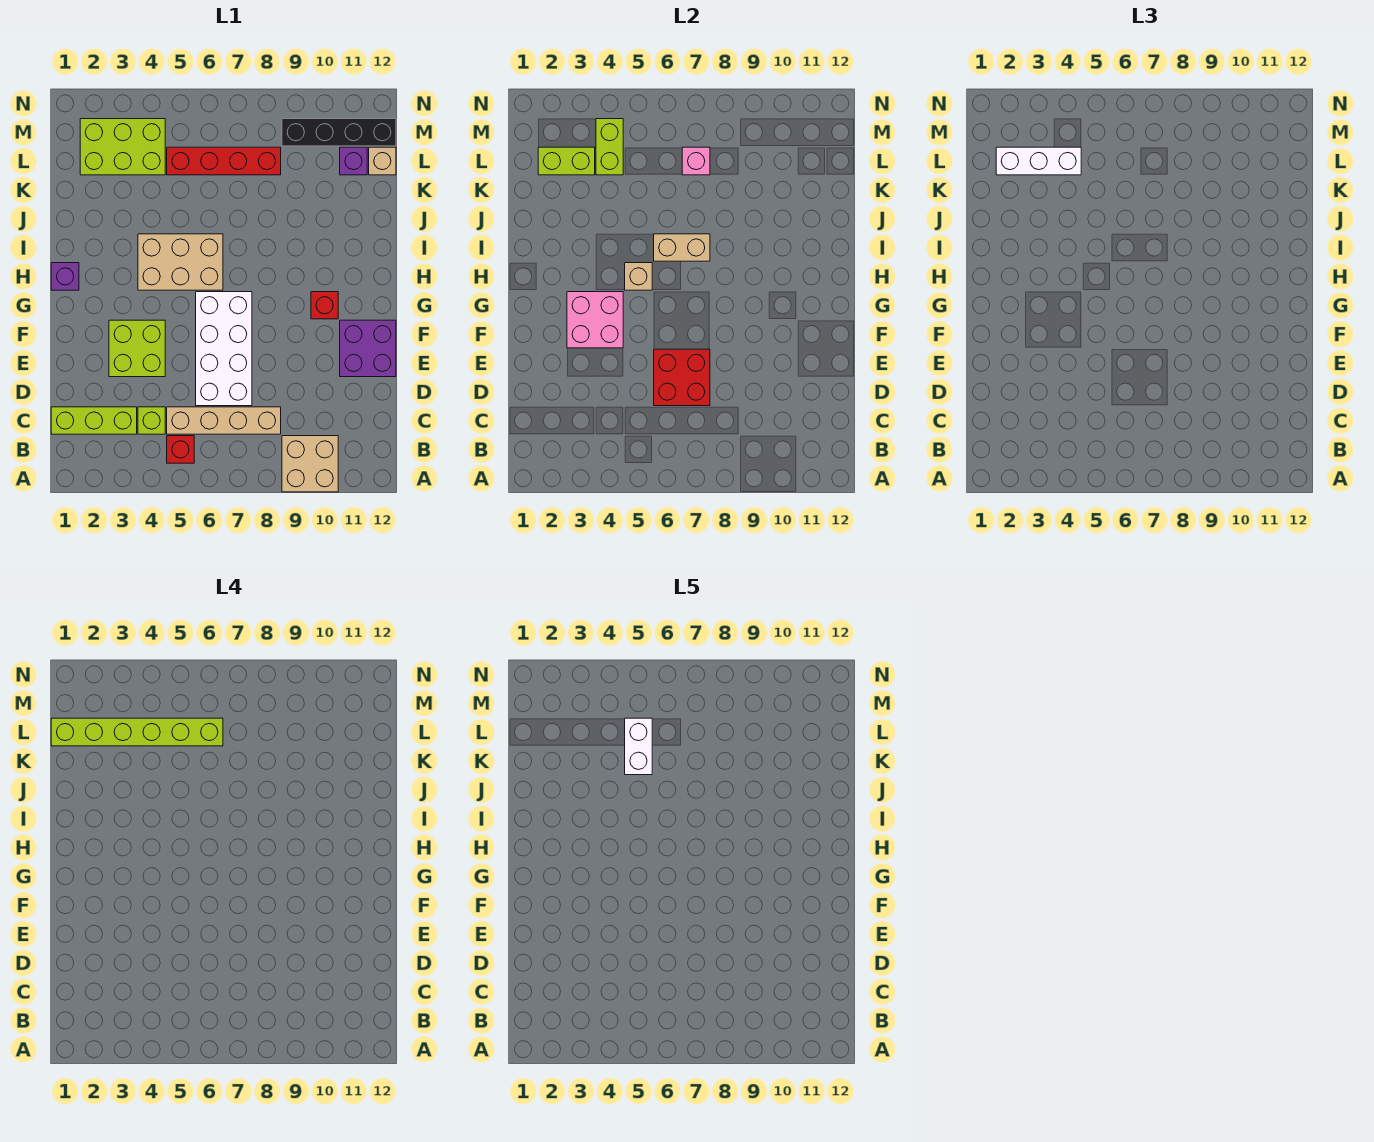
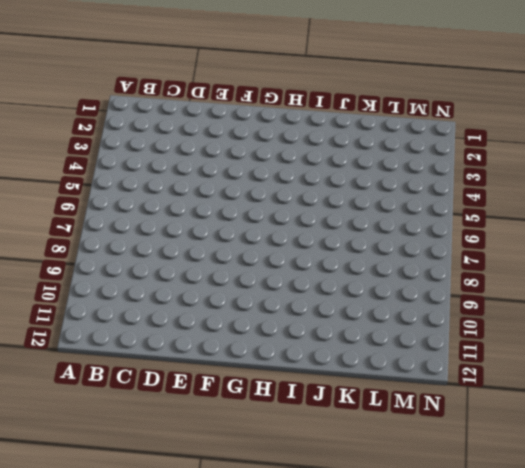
none -> tan brick A9:B10 level 1
none -> red brick B5 level 1
none -> lime brick C1:C3 level 1

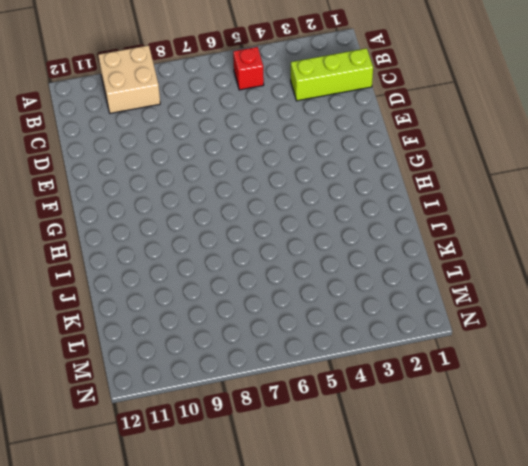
none -> lime brick C4 level 1
none -> tan brick C5:C8 level 1
none -> white brick D6:G7 level 1

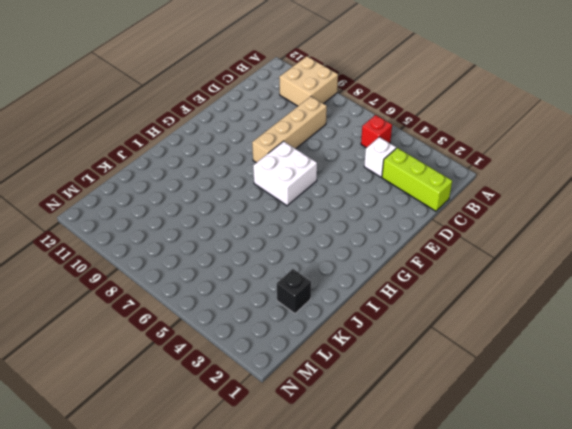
white brick C4 level 1 -> lime brick C4 level 1
tan brick C8:F8 level 1 -> tan brick C5:C8 level 1
white brick F6:G7 level 1 -> white brick D6:G7 level 1
black brick K2 level 1 -> none
none -> lime brick E3:F4 level 1
none -> purple brick E11:F12 level 1
none -> red brick G10 level 1

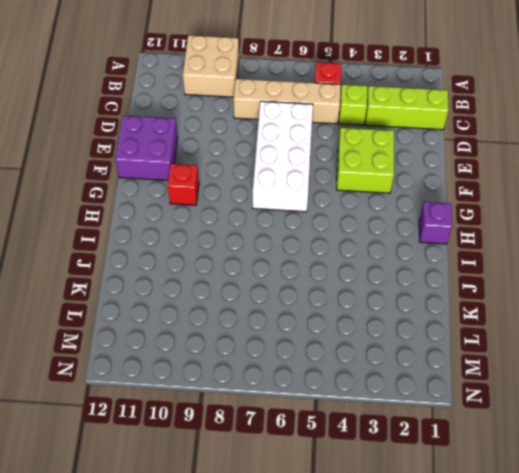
none -> tan brick H4:I6 level 1
none -> lime brick L2:M4 level 1
none -> red brick L5:L8 level 1

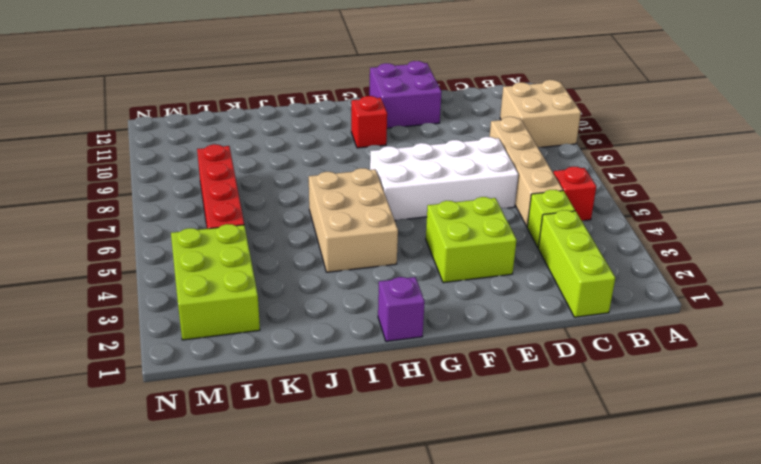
none -> purple brick L11 level 1
none -> tan brick L12 level 1
none -> black brick M9:M12 level 1

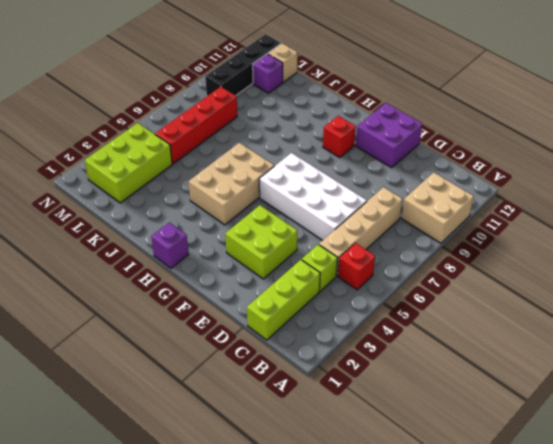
none -> red brick D6:E7 level 2
none -> pink brick F3:G4 level 2
none -> tan brick H5 level 2

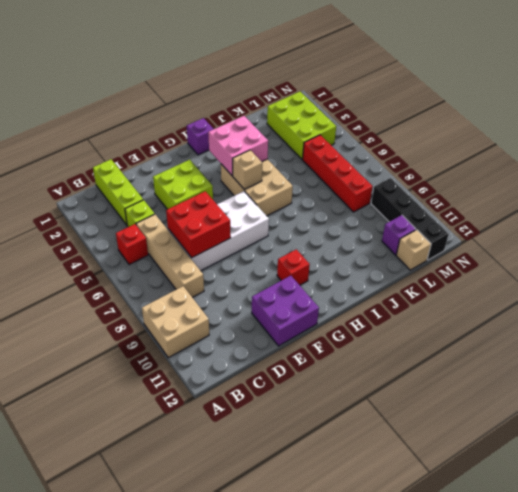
pink brick H3:I4 level 2 -> pink brick F3:G4 level 2
none -> tan brick I6:I7 level 2
none -> lime brick L2:L3 level 2
none -> lime brick L4:M4 level 2

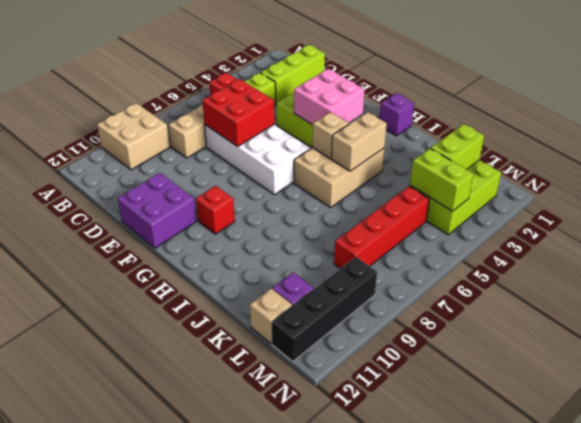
tan brick I4:I5 level 2 -> tan brick I6:I7 level 2
none -> pink brick L7 level 2
none -> white brick L2:L4 level 3
none -> lime brick L1:L6 level 4

